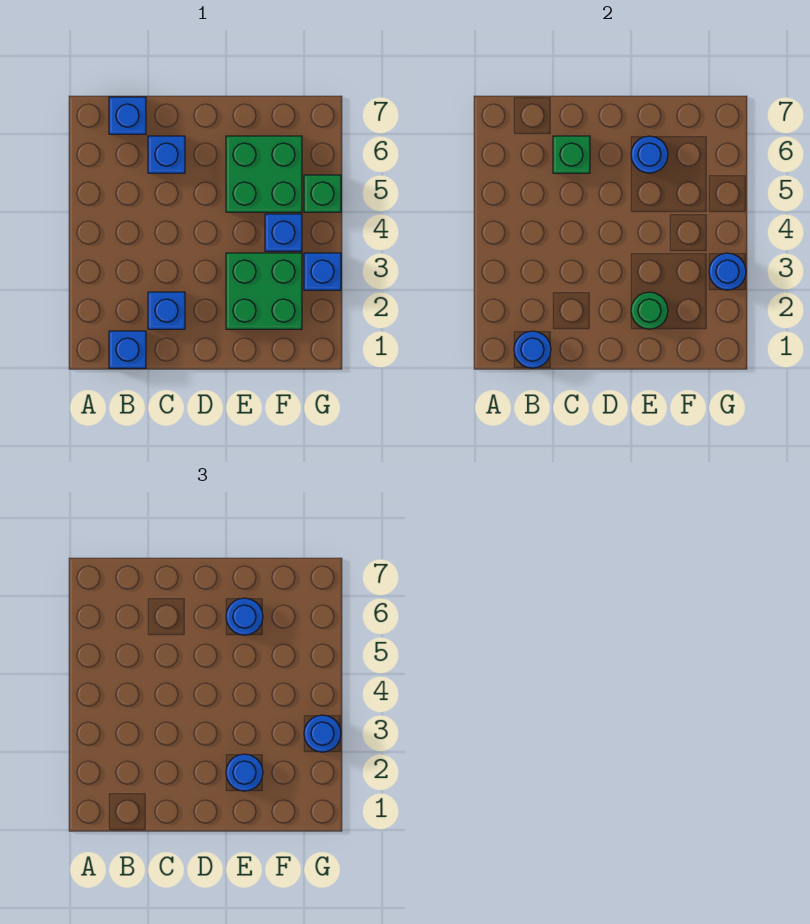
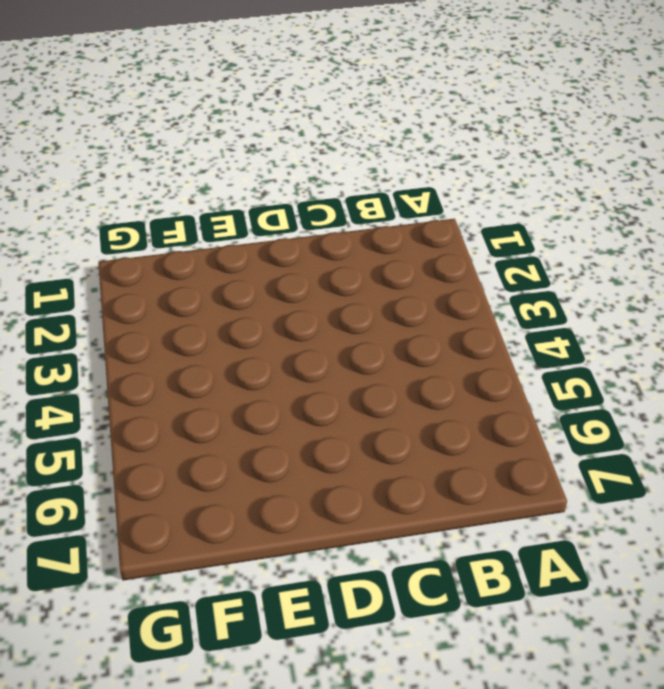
none -> blue brick B1 level 1
none -> blue brick B7 level 1
none -> blue brick C2 level 1

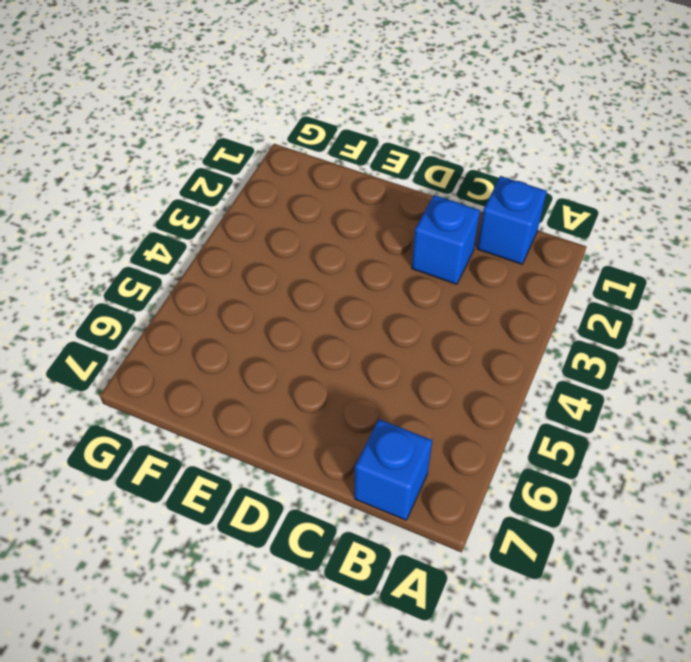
none -> blue brick C6 level 1
none -> green brick E2:F3 level 1
none -> green brick E5:F6 level 1

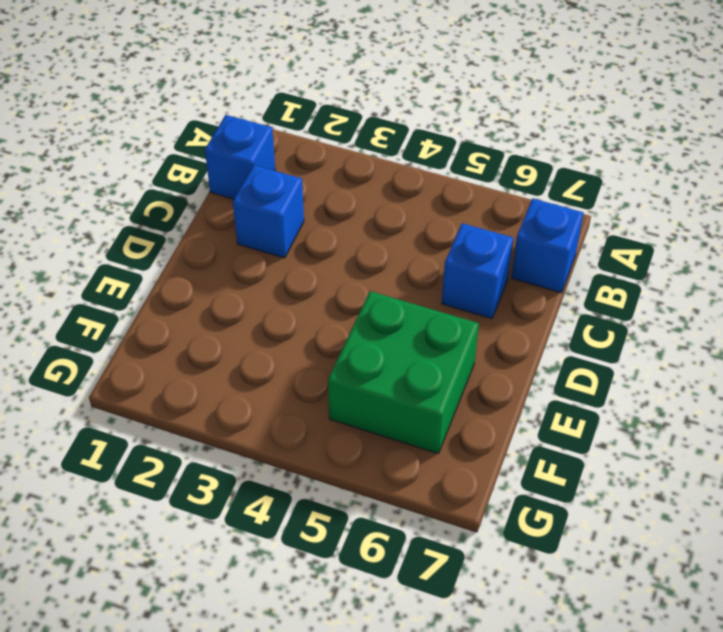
none -> green brick E2:F3 level 1
none -> blue brick F4 level 1
none -> blue brick G3 level 1

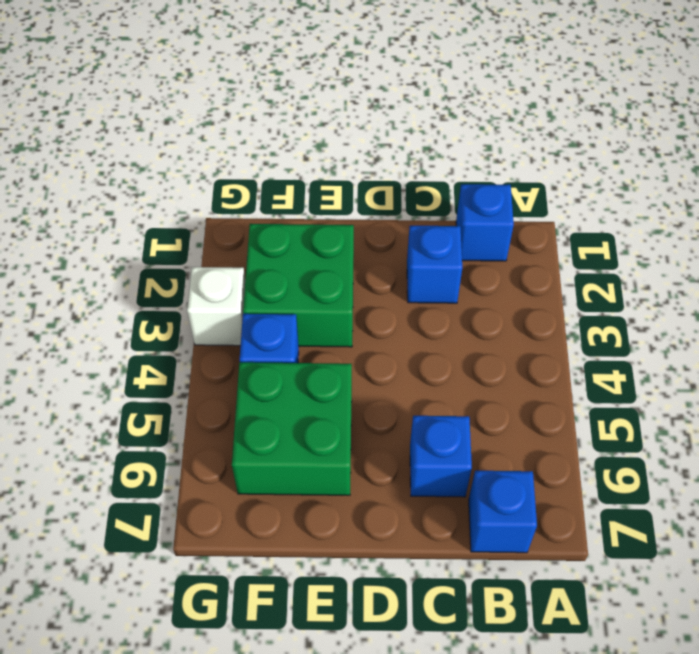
white brick G3 level 1 -> blue brick G3 level 1
none -> green brick G5 level 1
none -> blue round brick B1 level 2
none -> green brick C6 level 2

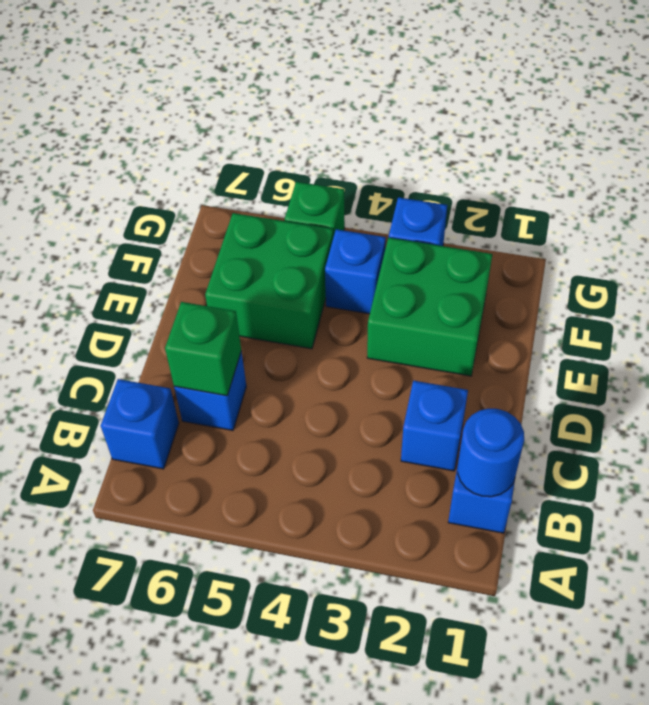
none -> green round brick E2 level 2
none -> blue round brick E6 level 2
none -> blue round brick G3 level 2

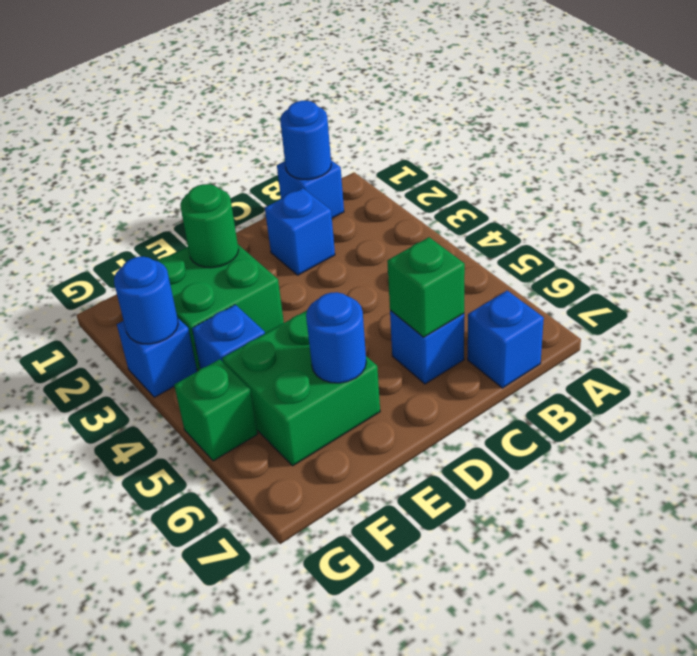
none -> blue round brick E2 level 3
none -> blue round brick E6 level 3
none -> blue round brick G3 level 3

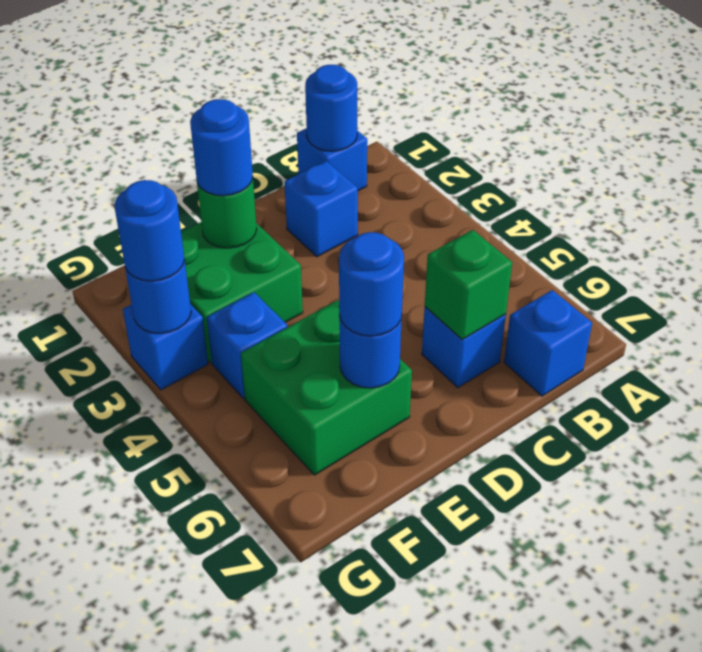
none -> green brick G5 level 1

